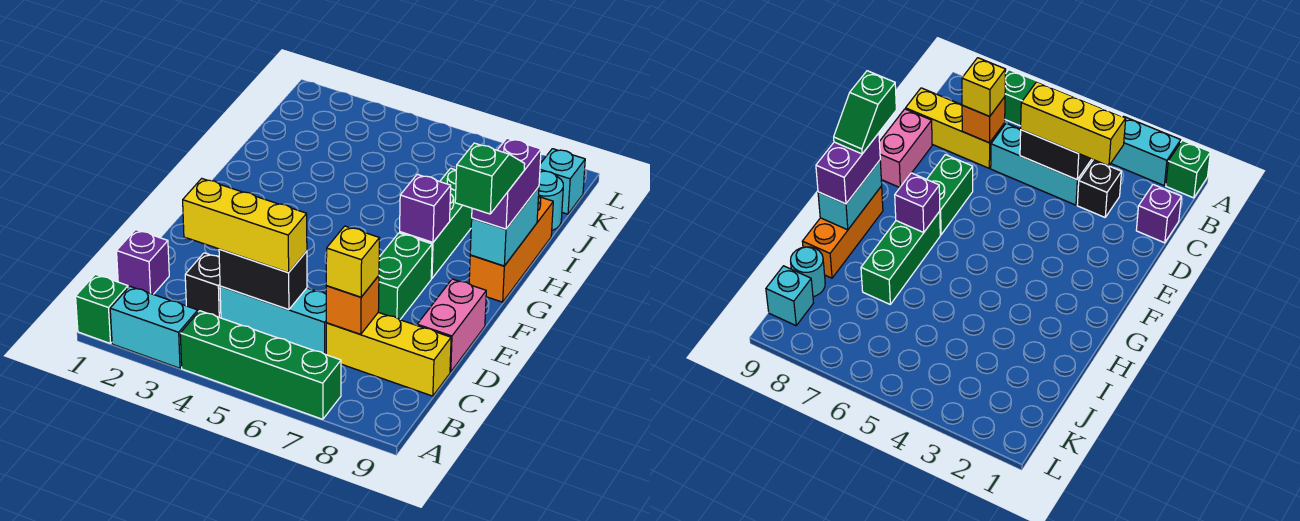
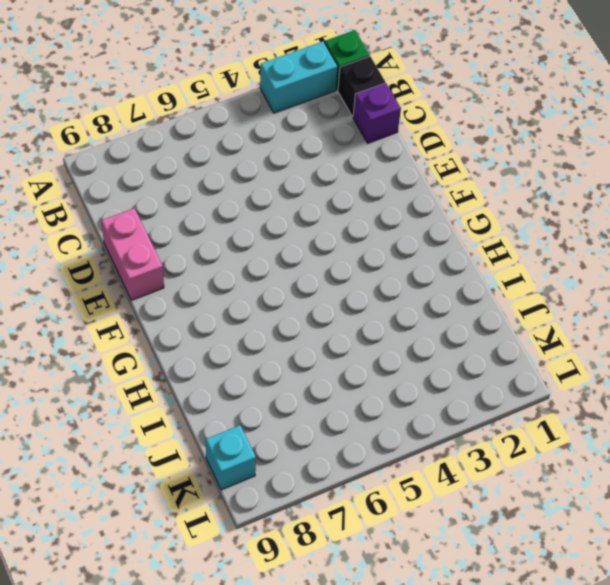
black brick B1 level 1 -> black brick C3 level 1
none -> green brick A4:A7 level 1
none -> cyan brick C4:C6 level 1
none -> yellow brick C7:C9 level 1

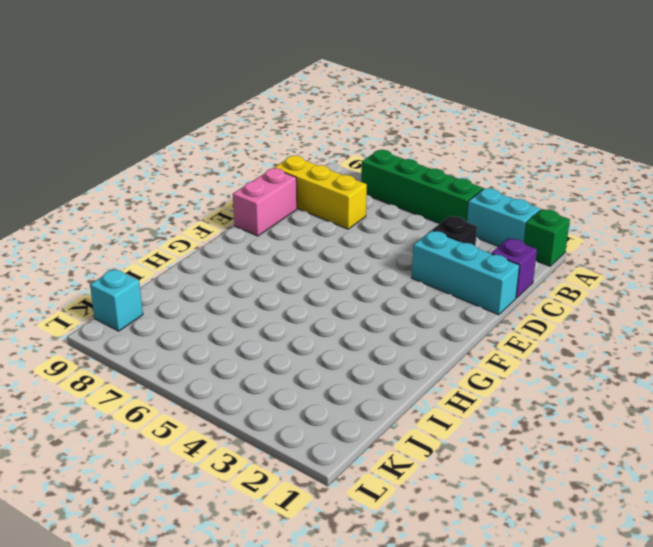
cyan brick D1:D3 level 1 -> cyan brick C4:C6 level 1
none -> green brick E7:F7 level 1
none -> green brick G7:I7 level 1
none -> orange brick G9:I9 level 1

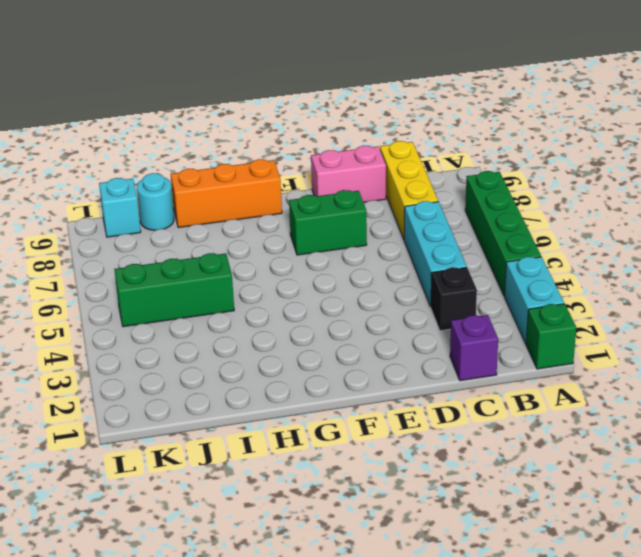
green brick I5:K5 level 1 -> green brick G7:I7 level 1
none -> black brick C4:C5 level 2
none -> orange brick C7 level 2
none -> purple brick G7 level 2

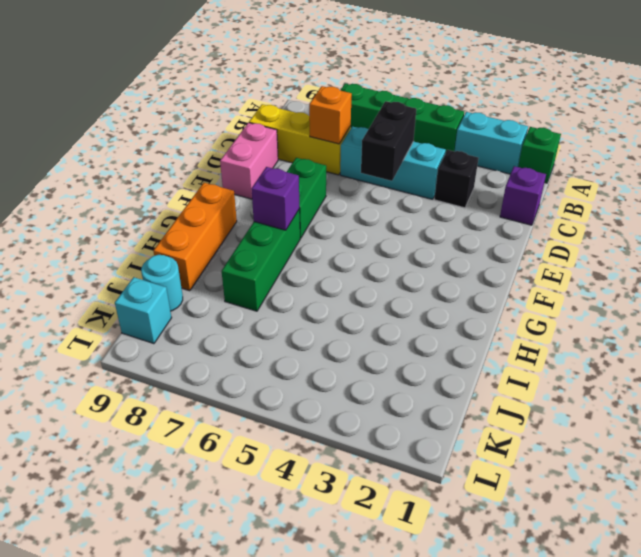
black brick C5:D5 level 2 -> black brick C4:C5 level 2
none -> cyan brick G9:H9 level 2
none -> yellow brick C3:C5 level 3
none -> yellow brick C7 level 3

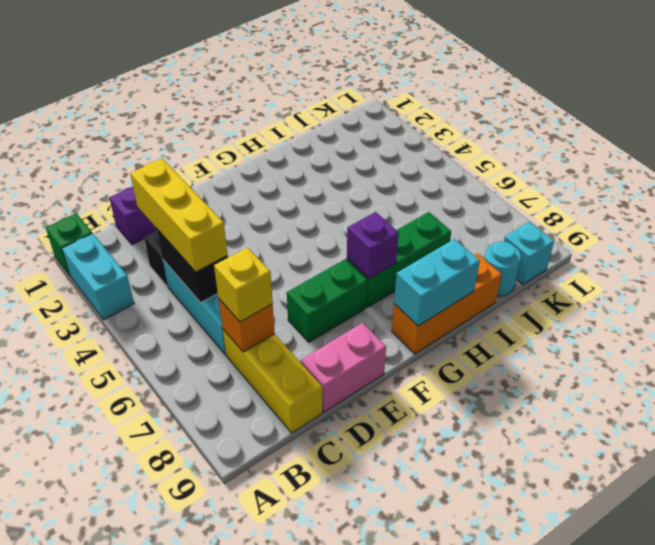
none -> green brick A4:A7 level 1
none -> purple brick G9:H9 level 3
none -> green slope F9:G9 level 4 top F

